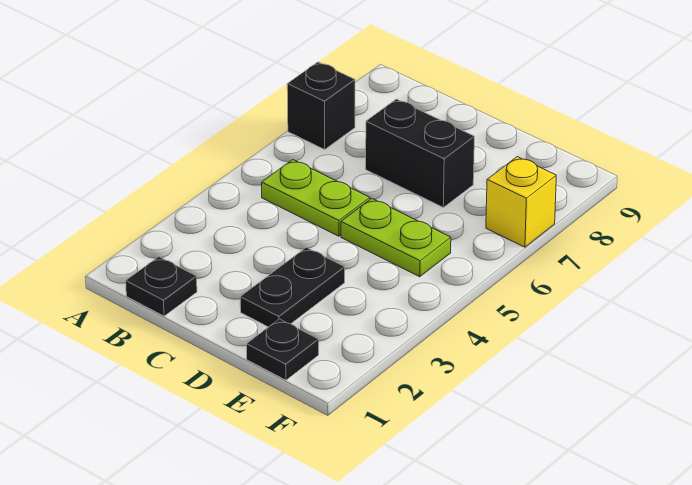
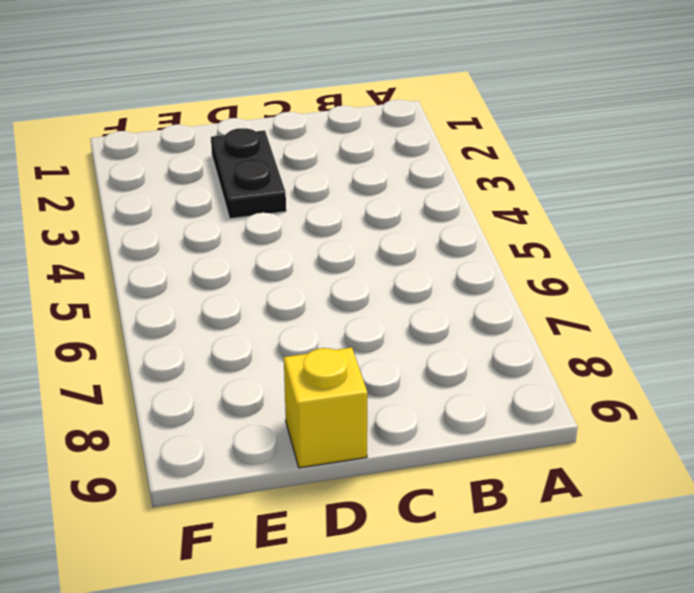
yellow brick D9 level 1 -> yellow brick F7 level 1
none -> black brick A7 level 1
none -> black plate B1 level 1

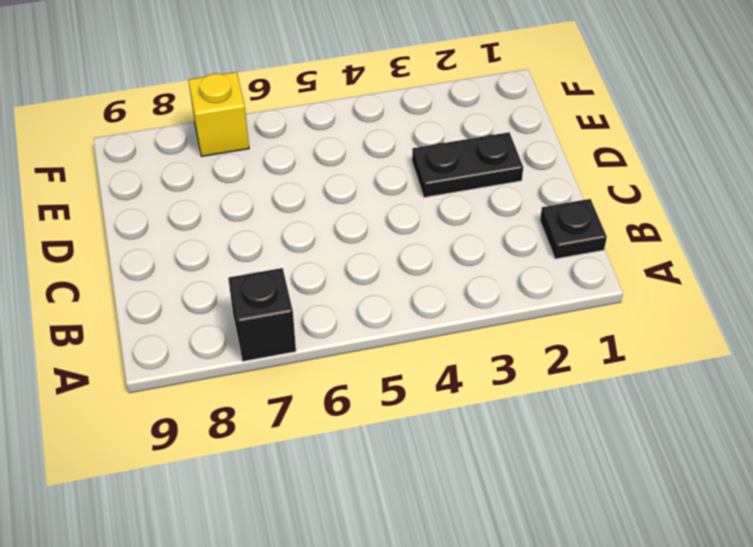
none -> lime plate B5:C5 level 1
none -> black brick C7:D7 level 1

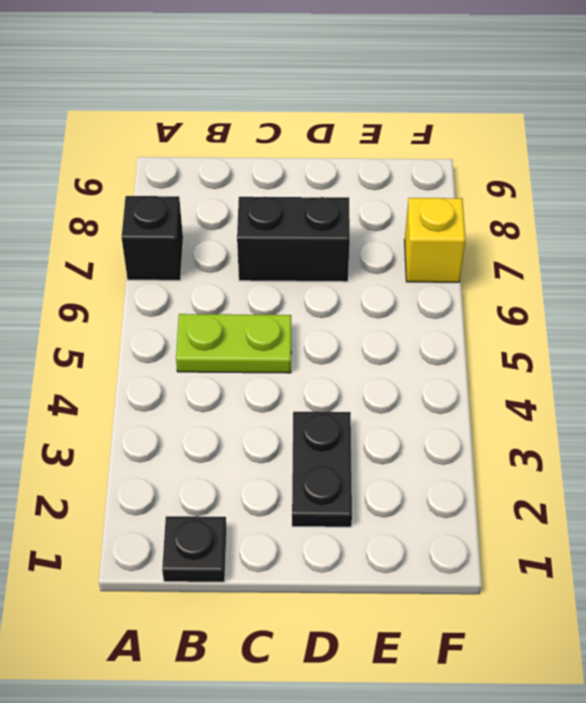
none -> lime plate D5:E5 level 1
none -> black plate E1 level 1

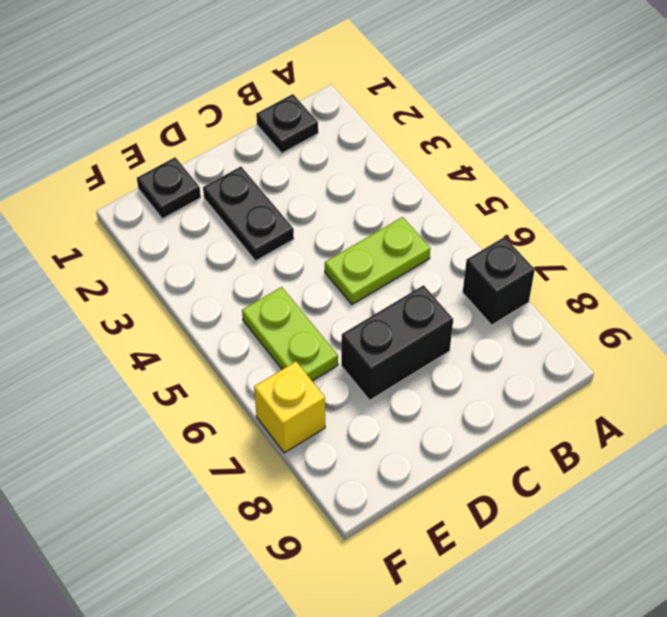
lime plate E5:E6 level 1 -> lime plate D5:E5 level 1

